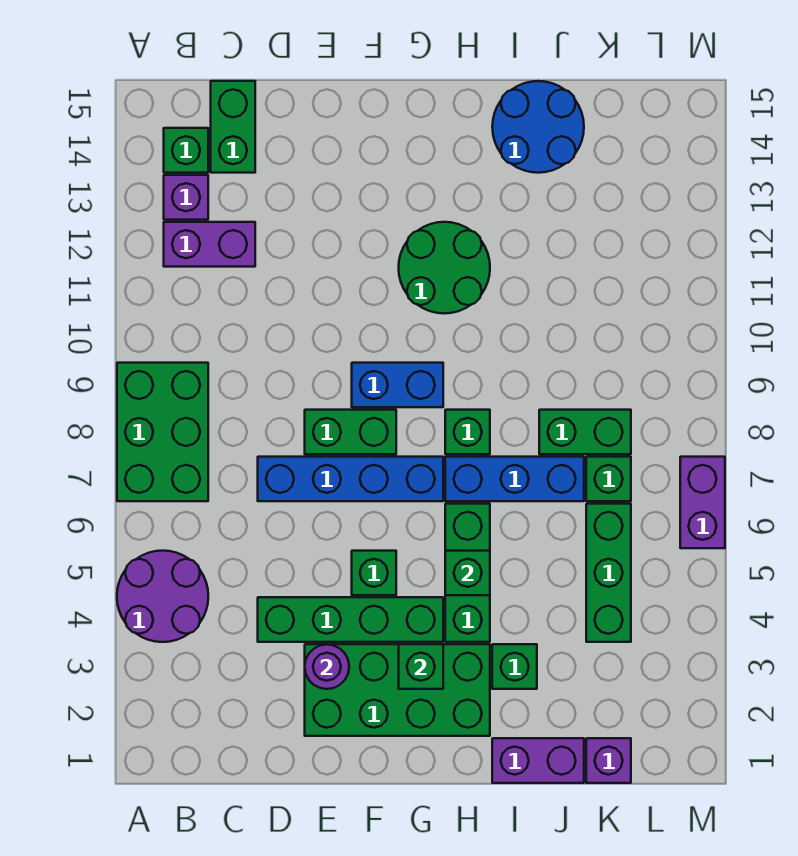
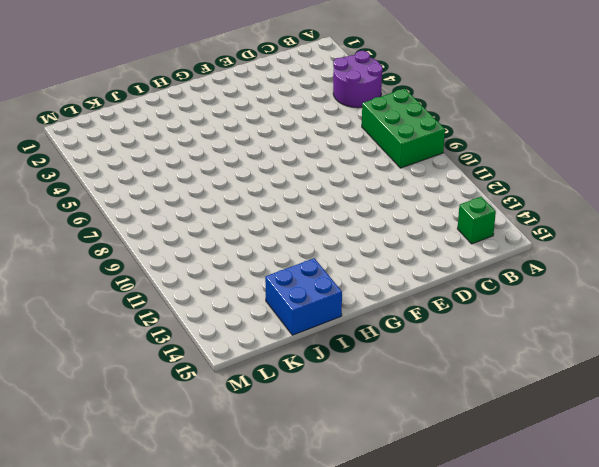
blue brick I14:J15 level 1 -> blue round brick I14:J15 level 1
none -> purple brick B12:C12 level 1
none -> purple brick B13 level 1
none -> green brick C14:C15 level 1

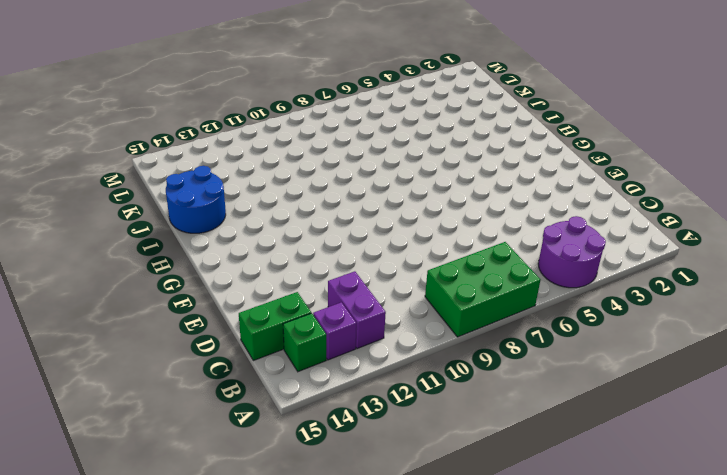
none -> green brick D4:G4 level 1
none -> blue brick D7:G7 level 1
none -> green brick E2:H3 level 1

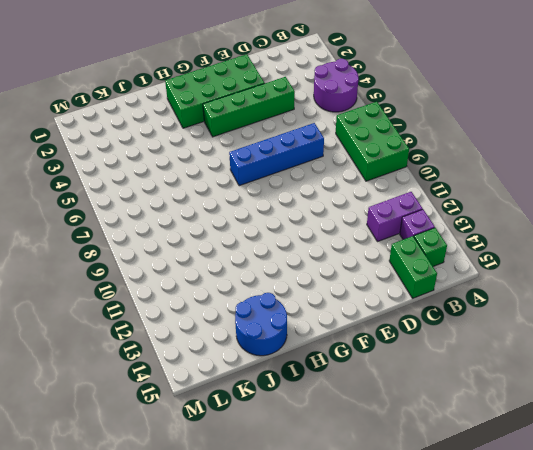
none -> green brick E8:F8 level 1
none -> green brick F5 level 1
none -> blue brick F9:G9 level 1

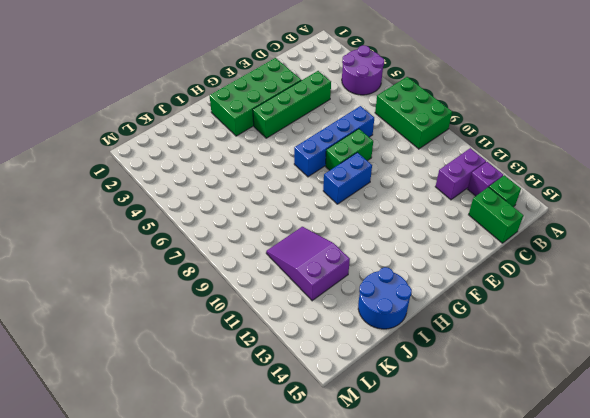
purple slope J10:K12 level 1 top 12 -> none
none -> green brick F5 level 1
none -> green round brick G11:H12 level 1
none -> green brick H4:H6 level 1

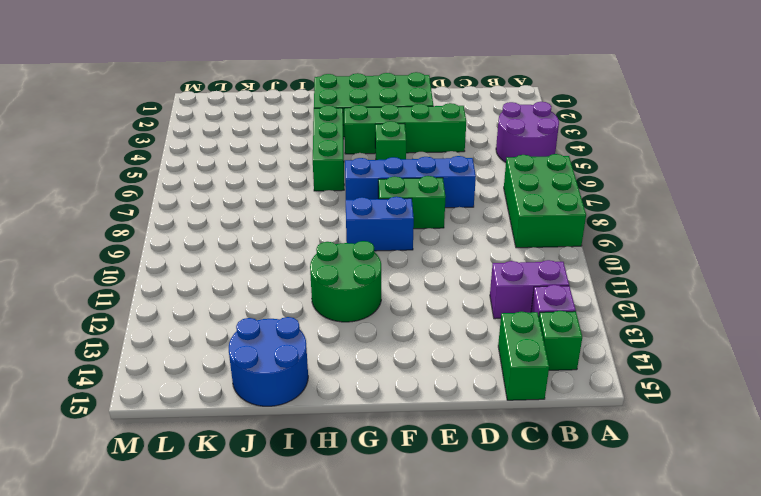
none -> blue brick H7:J7 level 1
none -> green brick H8 level 1
none -> purple brick I1:J1 level 1

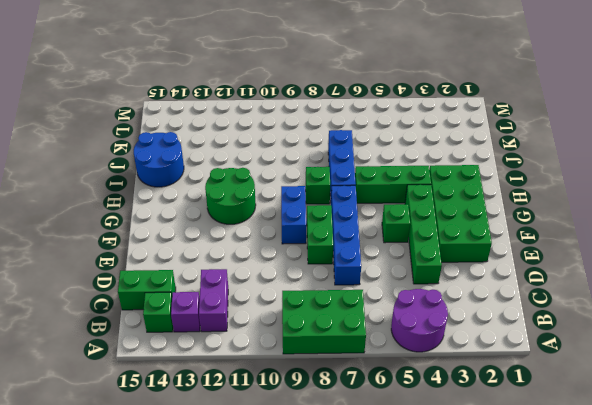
none -> purple brick I1:J1 level 1
none -> green brick I3 level 1
none -> green brick J8:K8 level 1

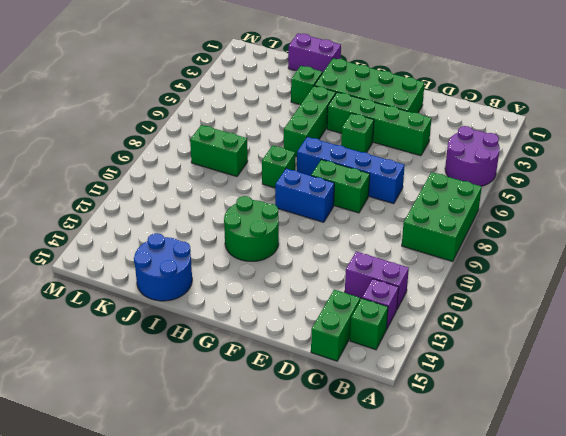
none -> blue brick H7:J7 level 1
none -> purple brick K1 level 1
none -> green brick K4:K6 level 1

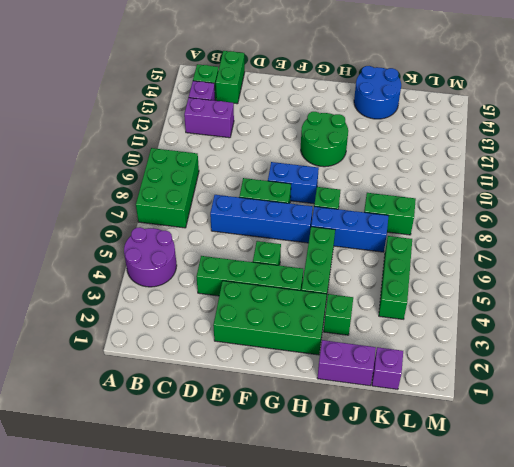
none -> green brick K7 level 1
none -> purple brick M6:M7 level 1
none -> purple round brick E3 level 2

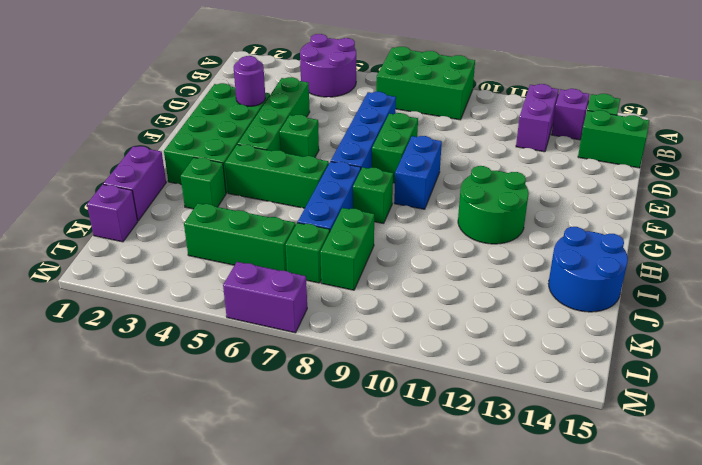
none -> green brick G3 level 2
none -> green brick H5 level 2

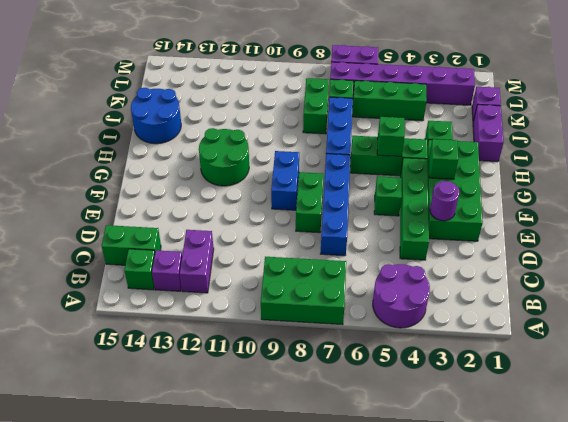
purple brick L2:L7 level 1 -> none
none -> green brick H8 level 1

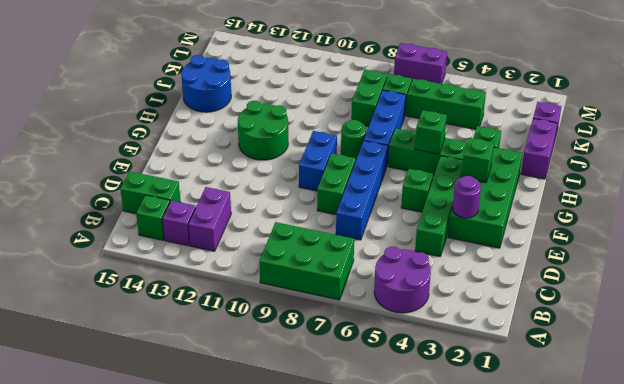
green round brick H8 level 1 -> green brick H8 level 1

